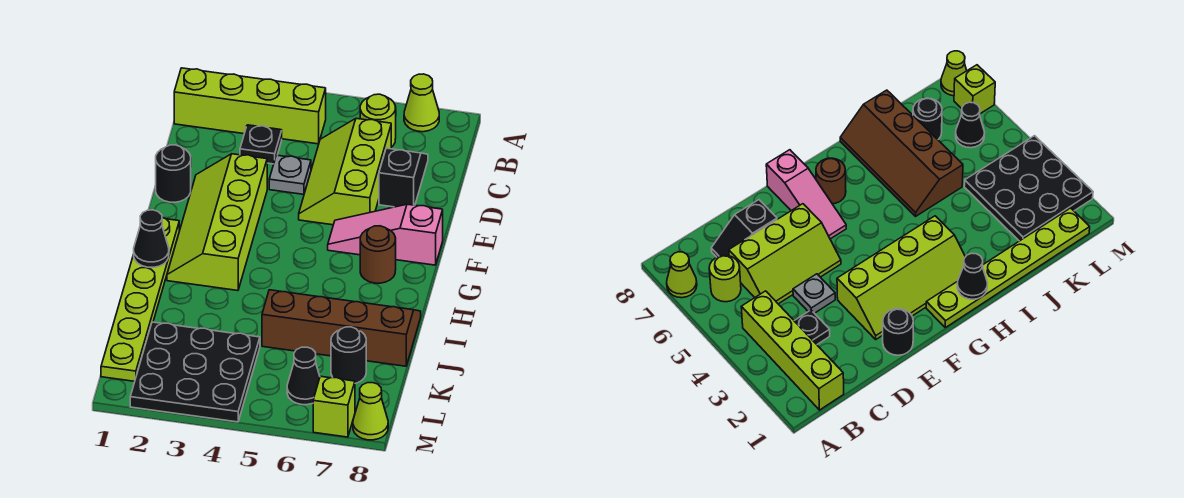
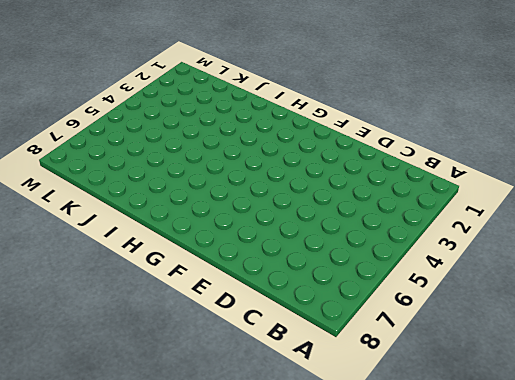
none -> lime cone A7 level 1
none -> lime brick B1:B4 level 1
none -> lime round brick B6 level 1

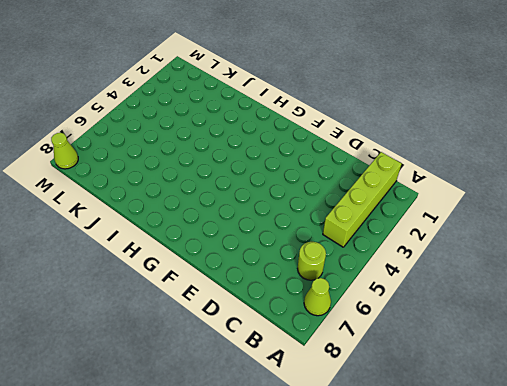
none -> black plate C3 level 1
none -> lime slope C5:E6 level 1 top 6
none -> black slope C7:D7 level 1 top D

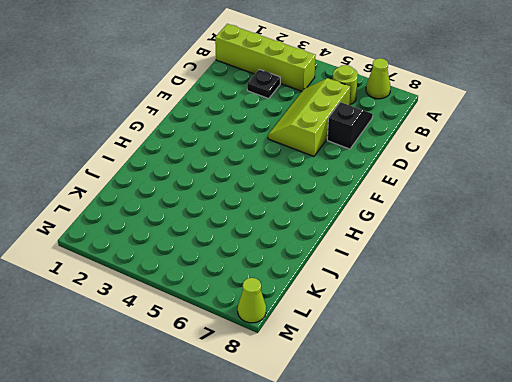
none -> grey plate D4 level 1
none -> black round brick E1 level 1
none -> lime slope E2:H3 level 1 top 3

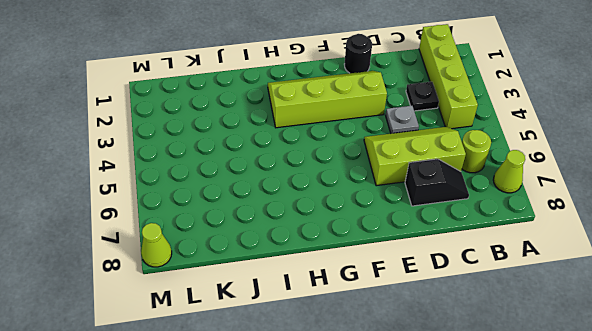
none -> pink slope F6:F8 level 1 top 8
none -> lime plate G1:L1 level 1
none -> brown round brick G7 level 1

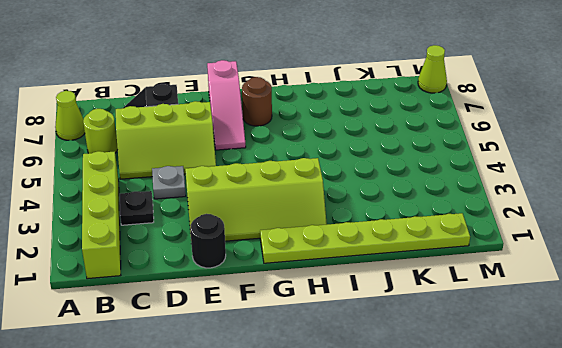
none -> brown slope I5:J8 level 1 top J
none -> black plate K2:M4 level 1
none -> black round brick K7 level 1

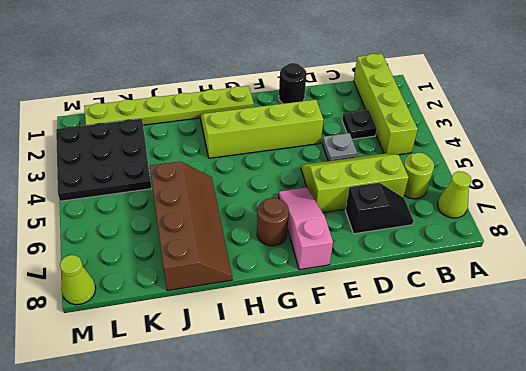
none -> black round brick K7 level 1
none -> black cone L6 level 1
none -> lime brick M7 level 1

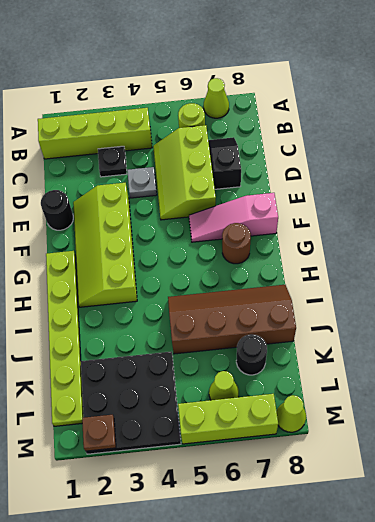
lime cone L6 level 1 -> black cone L6 level 1
brown plate M2 level 2 -> none
lime brick M5:M7 level 1 -> lime brick M7 level 1
none -> black cone H1 level 2

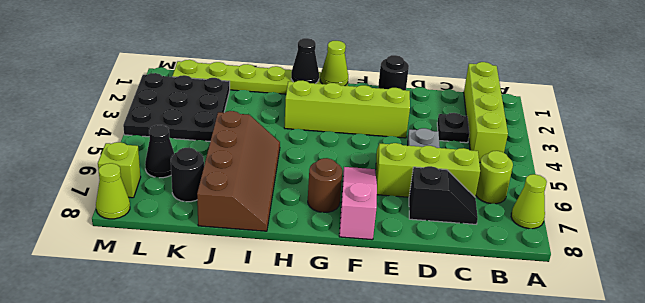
lime cone G1 level 2 -> none

